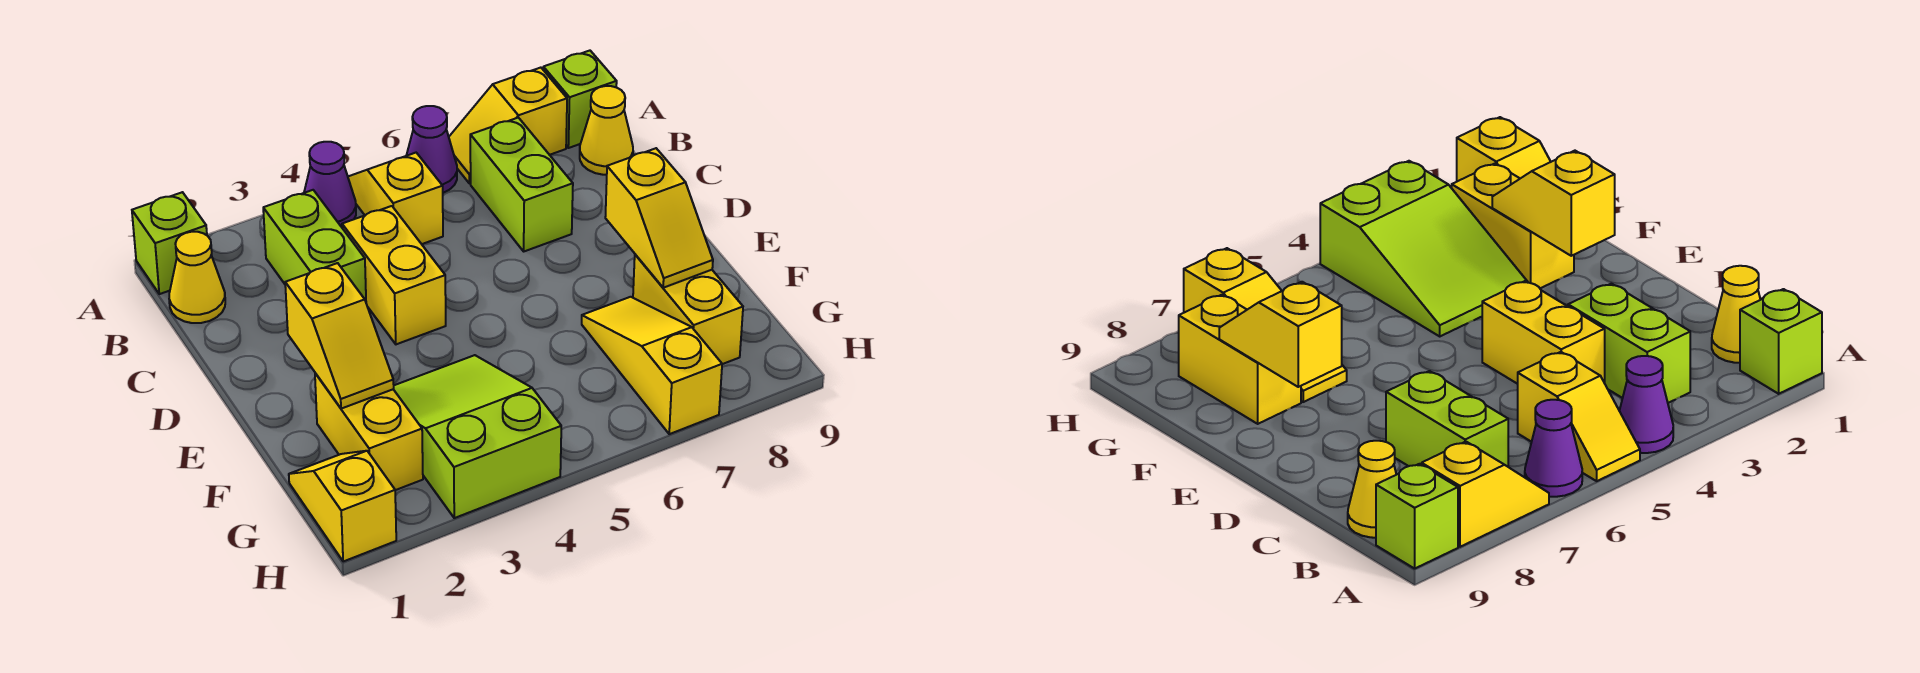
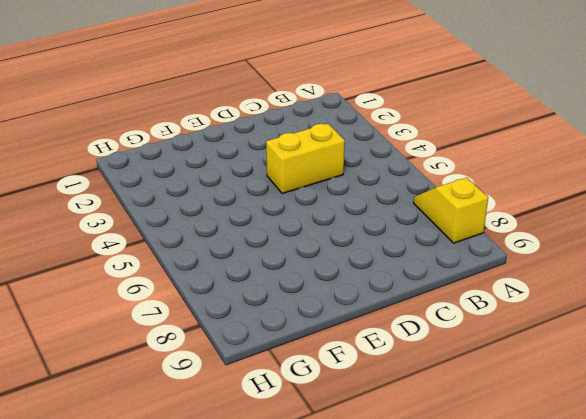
none -> lime brick A1 level 1
none -> purple cone A4 level 1
none -> yellow slope A5:B5 level 1 top B

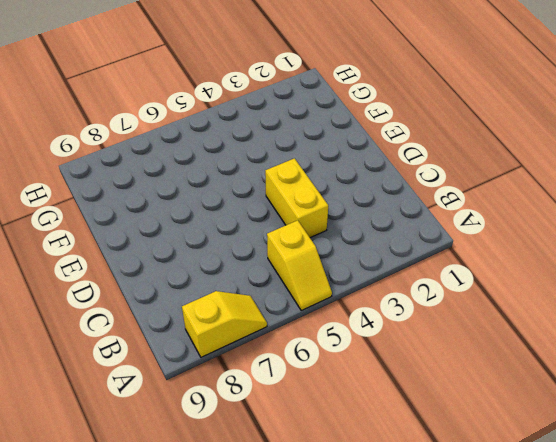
none -> lime brick A1 level 1
none -> purple cone A4 level 1
none -> purple cone A6 level 1

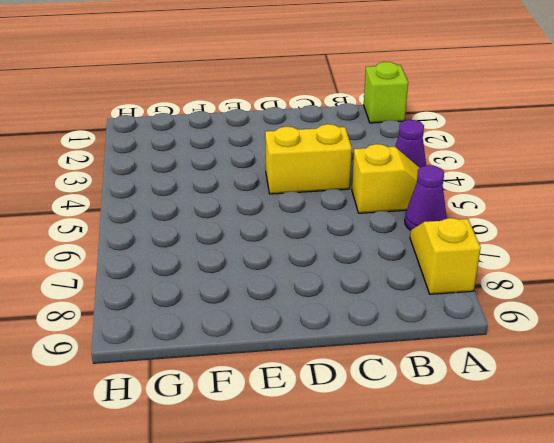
none -> lime brick A9 level 1
none -> yellow cone B1 level 1
none -> lime brick B3:C3 level 1

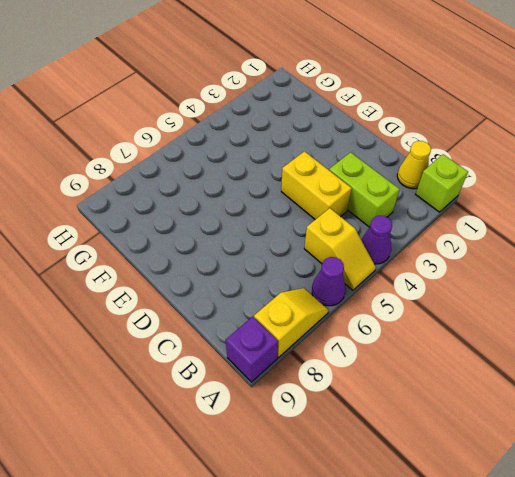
purple brick A9 level 1 -> lime brick A9 level 1
none -> lime brick B7:C7 level 1
none -> yellow cone B9 level 1
none -> yellow brick F2:G2 level 1

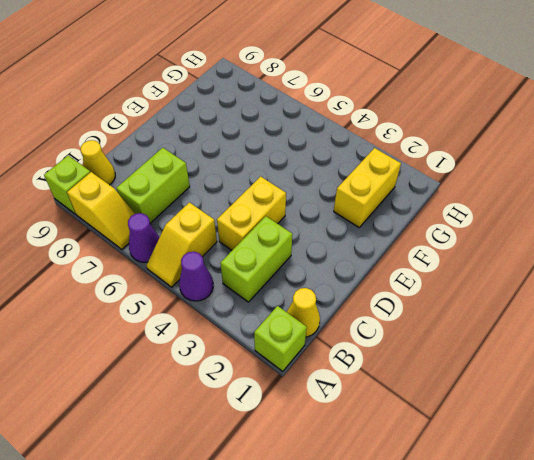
none -> lime slope F3:H4 level 1 top H
none -> yellow slope F7:H7 level 1 top H
none -> yellow brick F8:G8 level 1

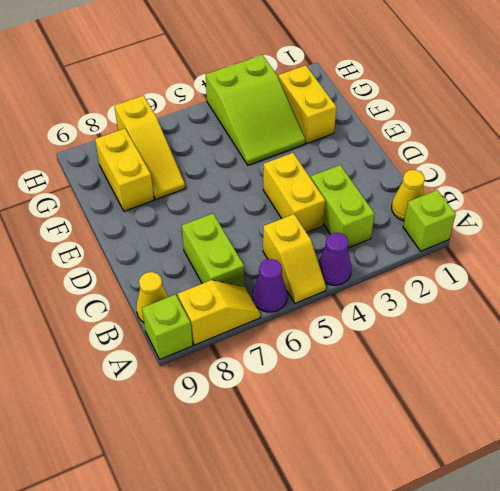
none -> yellow slope G1:H1 level 1 top H
none -> yellow slope E2:F2 level 2 top E
none -> yellow slope E8:F8 level 2 top E

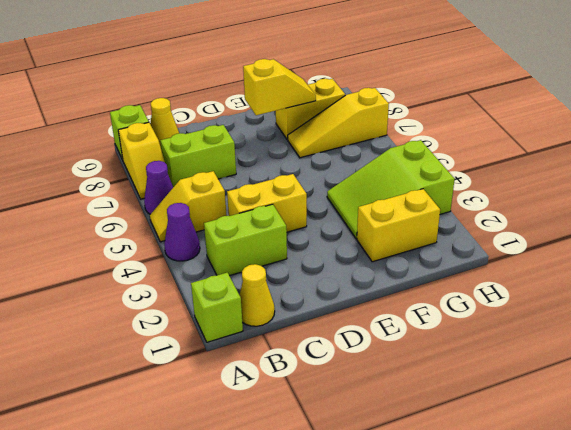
none -> yellow slope G1:H1 level 1 top H
none -> yellow slope E2:F2 level 2 top E

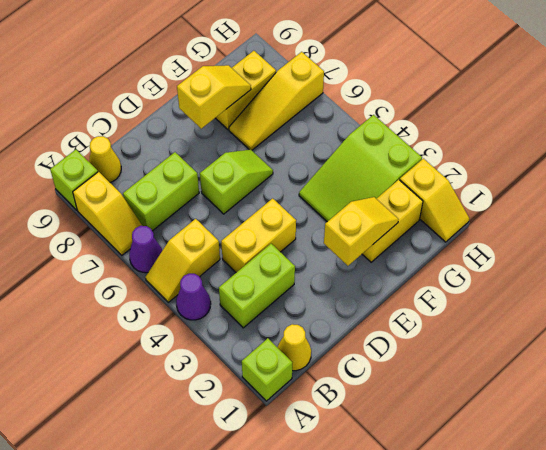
lime slope D6:E6 level 1 top D -> none
yellow slope H1:H2 level 1 top 2 -> yellow slope G1:H1 level 1 top H

